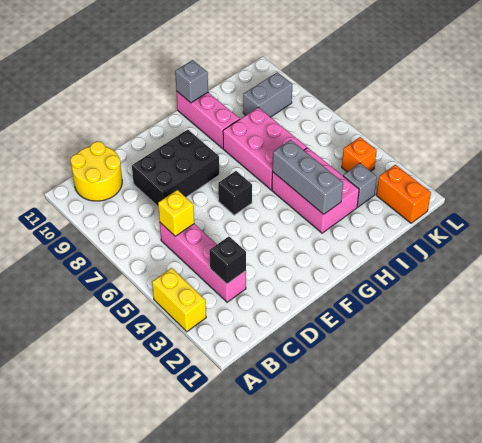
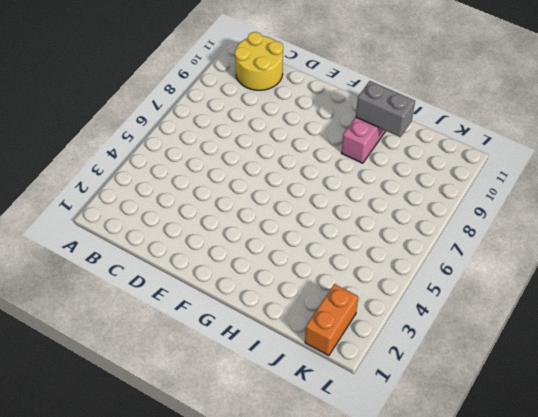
grey brick H10:I10 level 2 -> grey brick J9:K9 level 1
none -> yellow brick A3:A4 level 1
none -> pink brick C3:C6 level 1
none -> black brick D8:F9 level 1

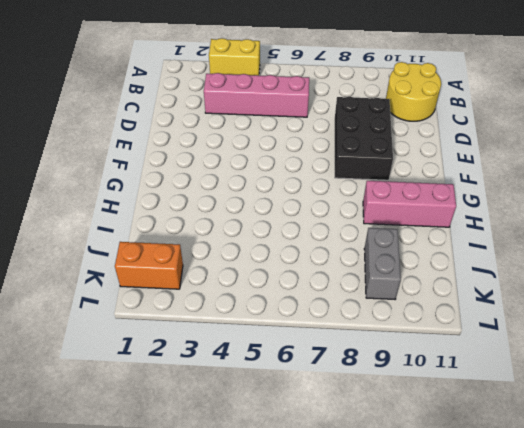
none -> black brick F6 level 1
none -> pink brick H3:I5 level 1
none -> pink brick H6:I8 level 1

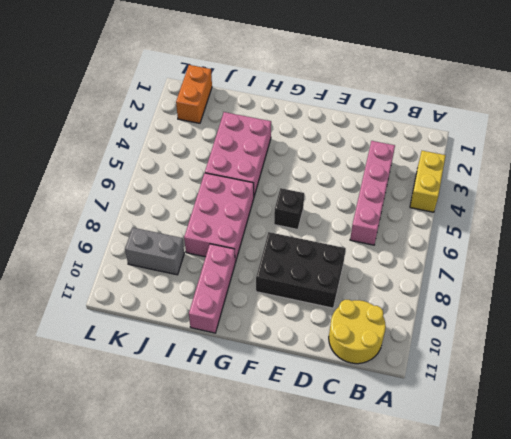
none -> grey brick J3 level 1
none -> orange brick K4 level 1
none -> black brick C3 level 2

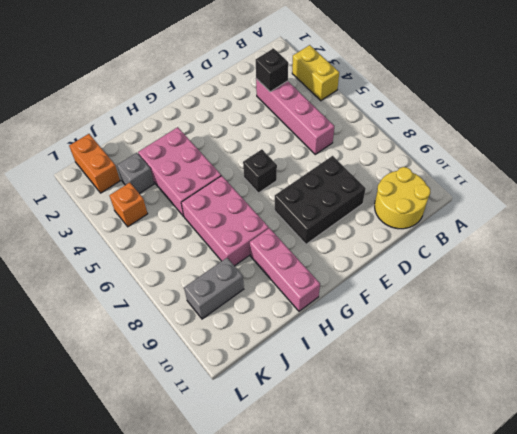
none -> yellow brick C6 level 2
none -> grey brick H3:H5 level 2
none -> grey brick H11 level 2

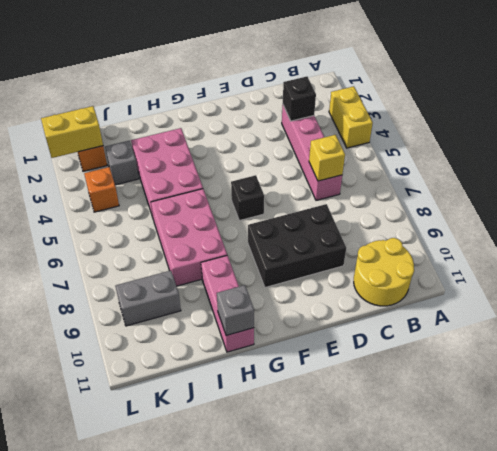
yellow brick K2:L2 level 2 -> none
none -> grey brick H3:H5 level 2

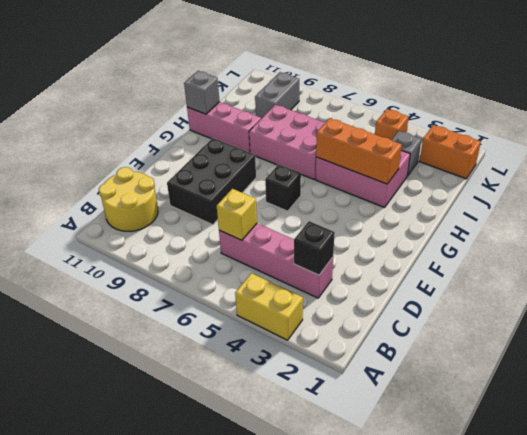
orange brick H3:H5 level 2 -> grey brick H3:H5 level 2

